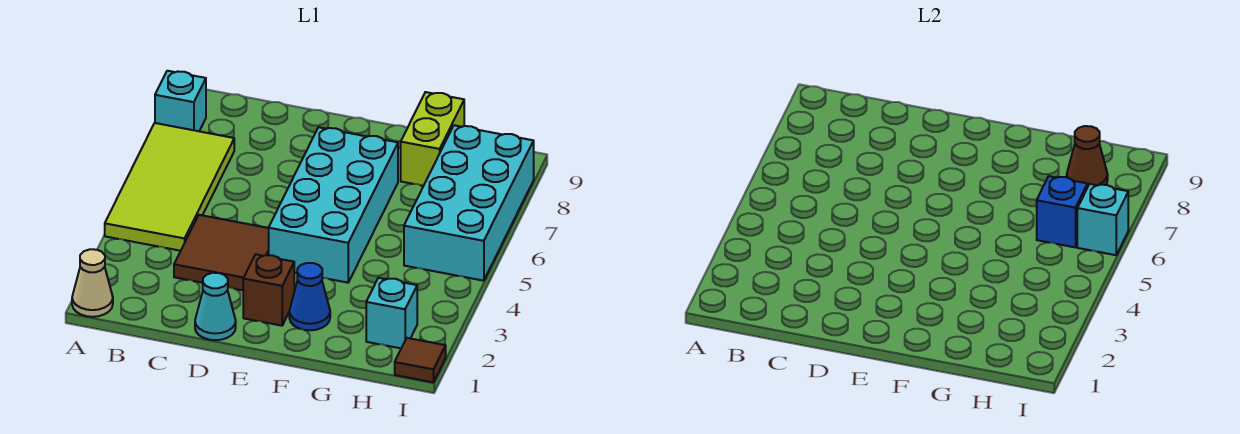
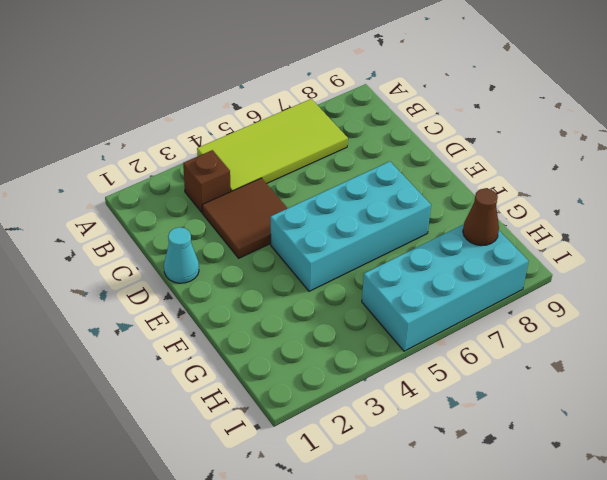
brown brick B3 level 1 -> brown brick E2 level 1
none -> tan cone A1 level 1
none -> cyan brick A8 level 1
none -> blue cone F2 level 1

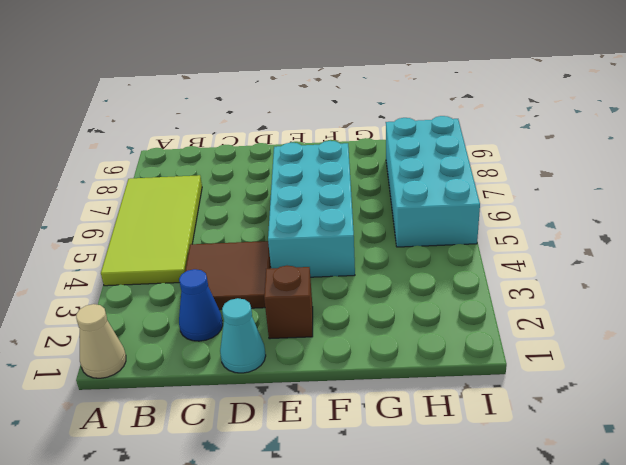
blue cone C2 level 1 -> blue cone F2 level 1
none -> cyan brick A8 level 1
none -> lime brick G8:G9 level 1
none -> cyan brick H2 level 1

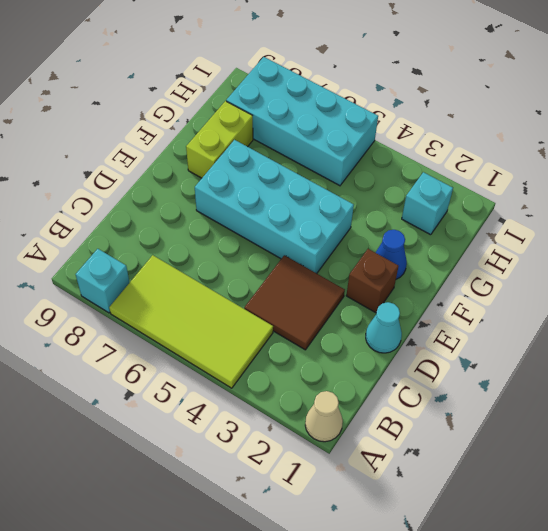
lime brick F8:G8 level 1 -> lime brick G8:G9 level 1
none -> brown tile I1 level 1
none -> blue brick H6 level 2
none -> brown cone H8 level 2

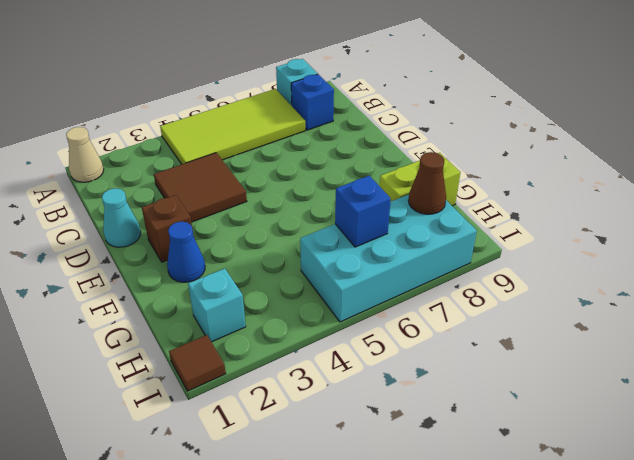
blue brick B8 level 1 -> none
none -> cyan brick E4:F7 level 1
none -> cyan brick I6 level 2

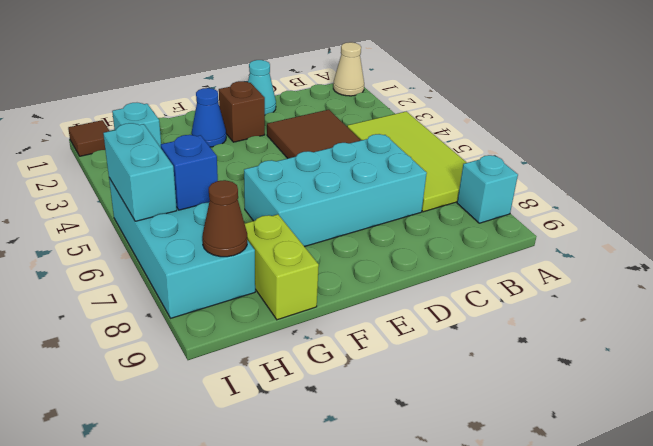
cyan brick C6:F7 level 1 -> cyan brick E4:F7 level 1
cyan brick I5:I6 level 2 -> cyan brick I6 level 2

